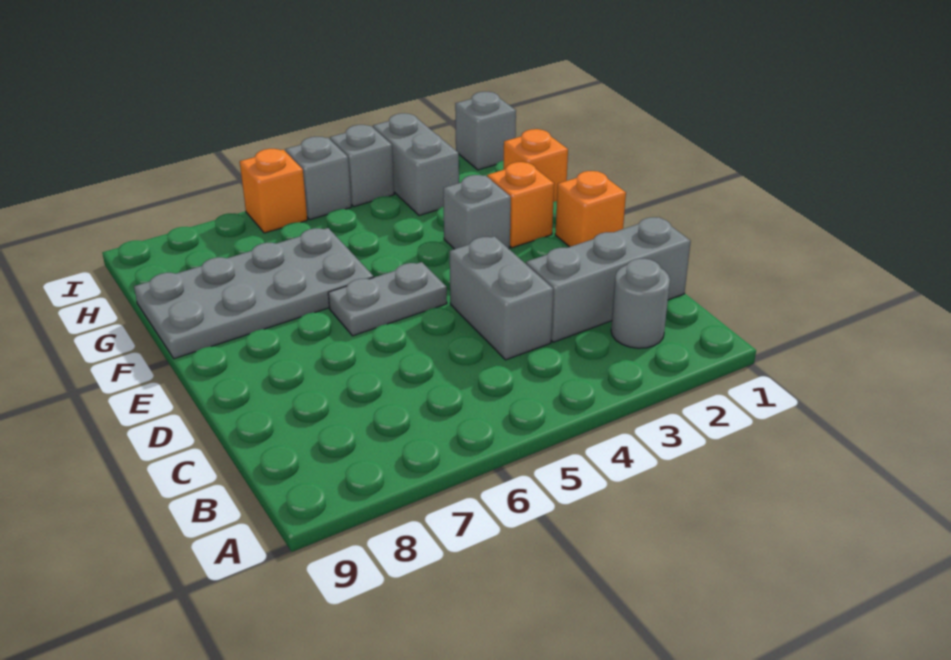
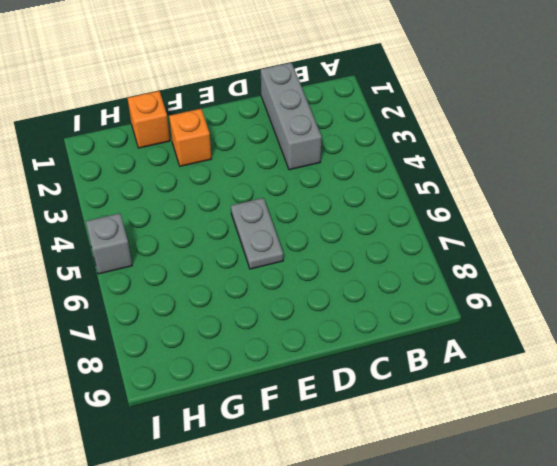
none -> grey round brick B2 level 1
none -> grey brick C4:D4 level 1
none -> orange brick E1 level 1

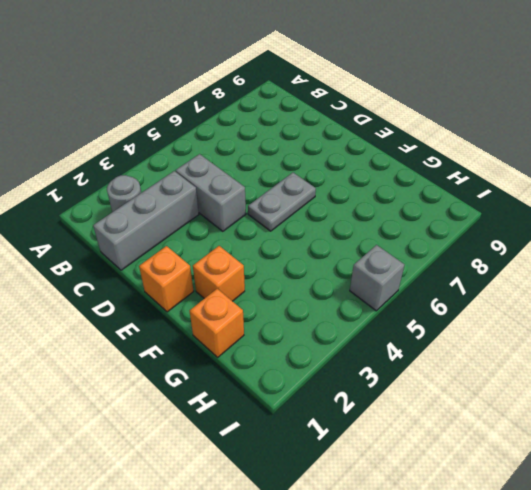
none -> grey brick F3 level 1
none -> grey plate F6:G9 level 1
none -> grey brick H3:I3 level 1

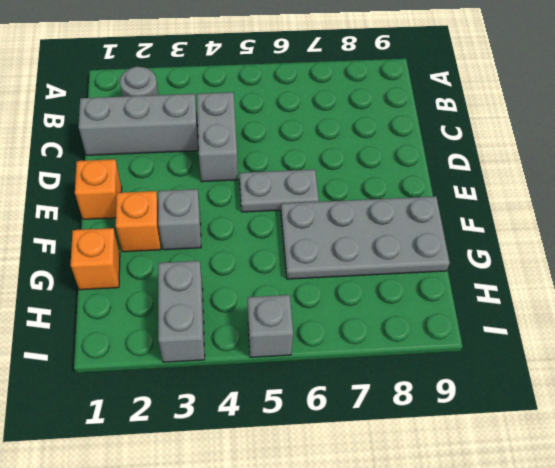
none -> grey brick I1 level 1
none -> grey brick I4 level 1
none -> orange brick I6 level 1

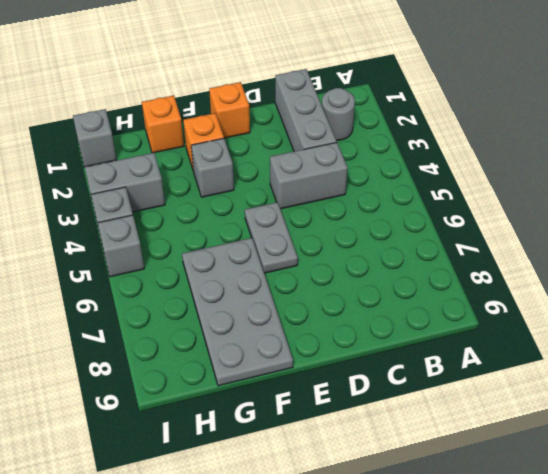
none -> orange brick I6 level 1

